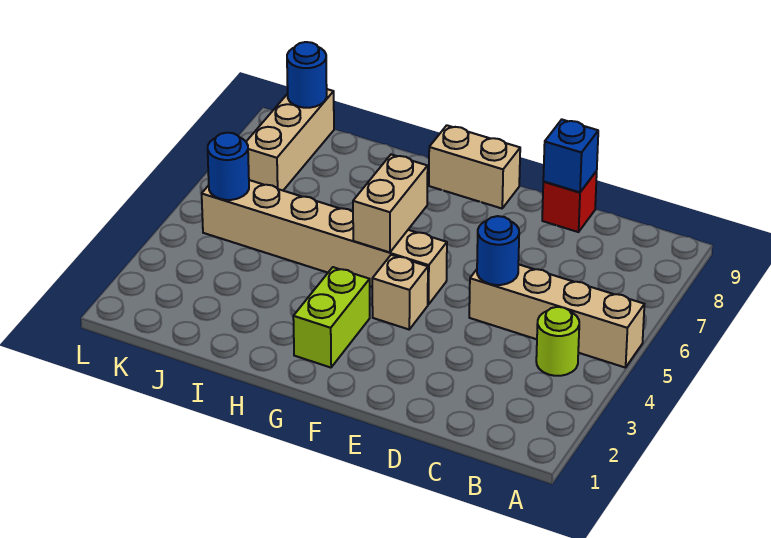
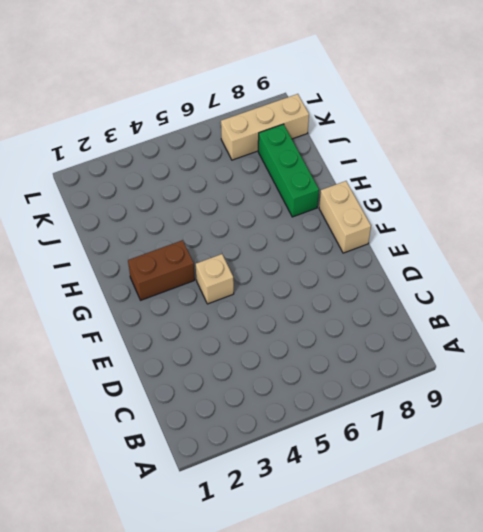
brown brick G2:G3 level 1 -> lime brick G2:G3 level 1
green brick H8:J8 level 1 -> none
none -> tan brick A5:D5 level 1
none -> lime round brick B4 level 1
none -> red brick D9 level 1

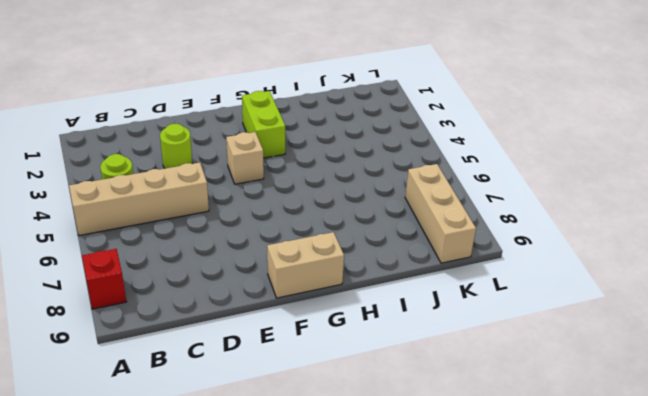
red brick A8 level 1 -> red brick D9 level 1
lime round brick D3 level 1 -> none
none -> tan brick F5:K5 level 1
none -> blue round brick D5 level 2
none -> blue brick D9 level 2

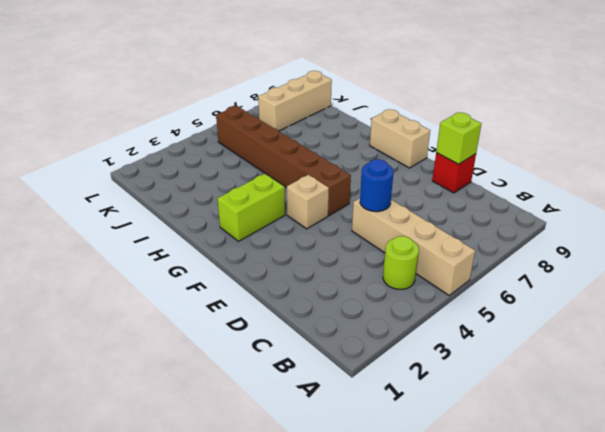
lime brick D9 level 2 -> blue brick D9 level 2
brown brick F5:K5 level 1 -> tan brick F5:K5 level 1
none -> tan brick G5:G6 level 2
none -> blue round brick K5 level 2
none -> blue round brick K9 level 2

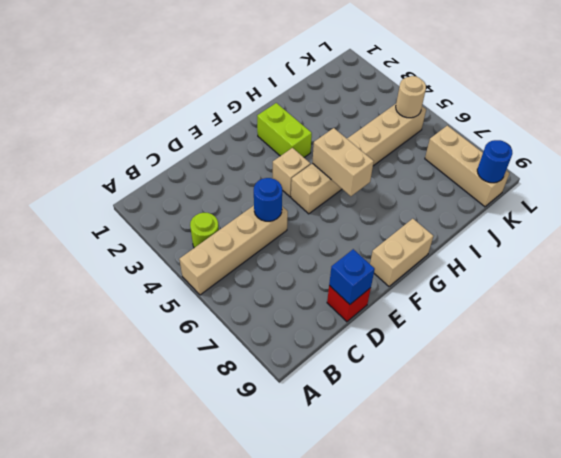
tan round brick K5 level 2 -> blue round brick K5 level 2

